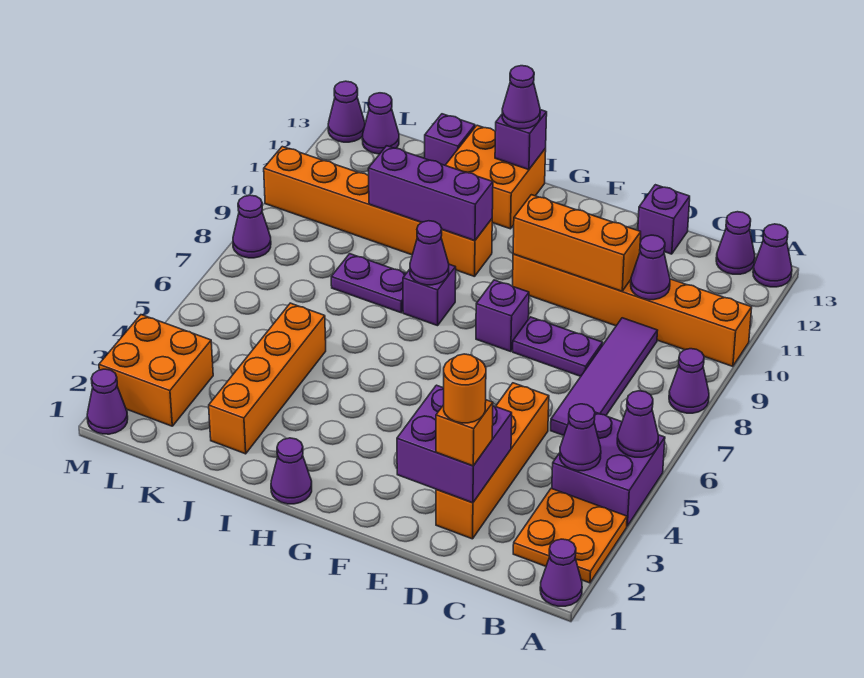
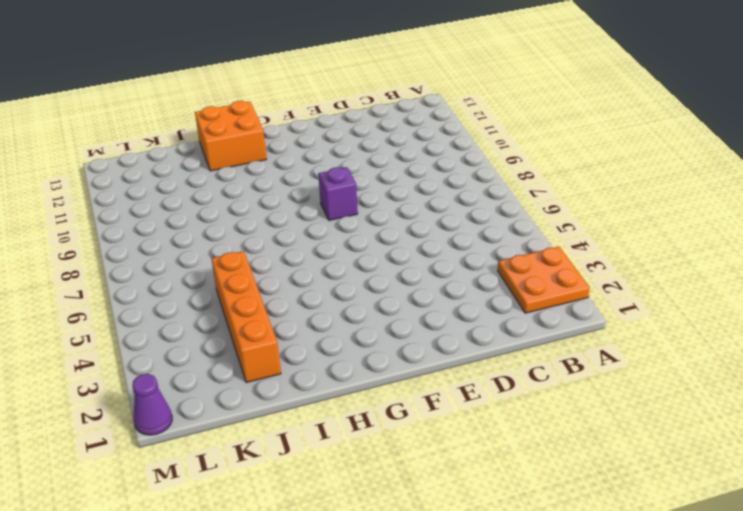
none -> purple cone A1 level 1
none -> purple brick A4:B5 level 1
none -> purple cone A8 level 1
none -> orange brick A10:F10 level 1

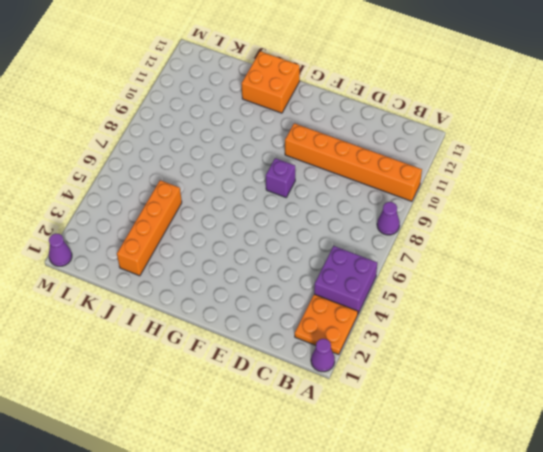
none -> purple cone A13 level 1
none -> purple cone B13 level 1
none -> purple tile C6:C9 level 1
none -> orange brick D2:D5 level 1

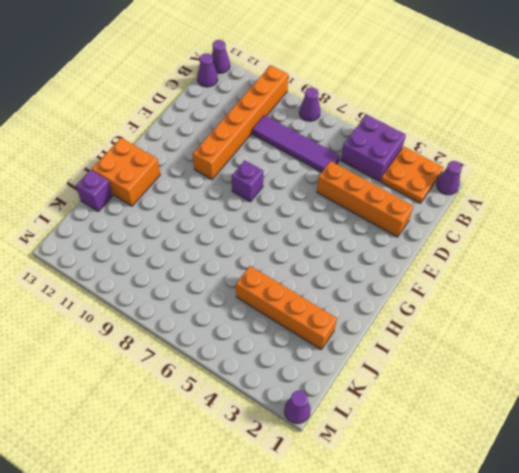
none -> purple plate D8:E8 level 1
none -> purple brick D13 level 1
none -> purple cone H1 level 1
none -> purple brick H8 level 1

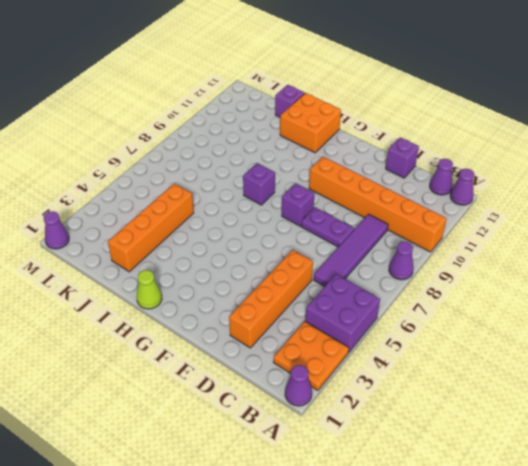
lime cone H1 level 1 -> purple cone H1 level 1
none -> orange brick H10:M10 level 1
none -> purple plate I8:J8 level 1
none -> orange brick L2:M3 level 1
none -> purple cone L13 level 1

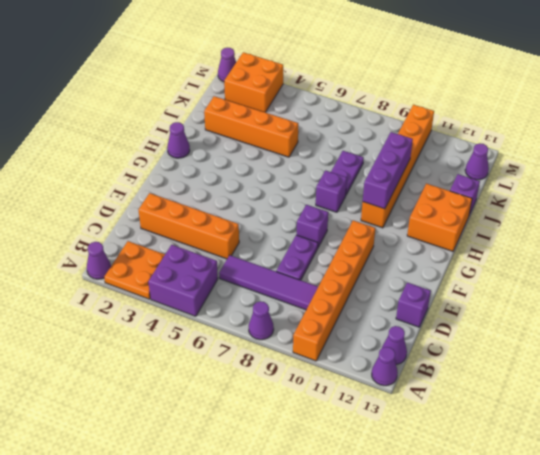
none -> purple cone M8 level 1
none -> purple cone M13 level 1
none -> purple cone A5 level 2
none -> purple cone B4 level 2

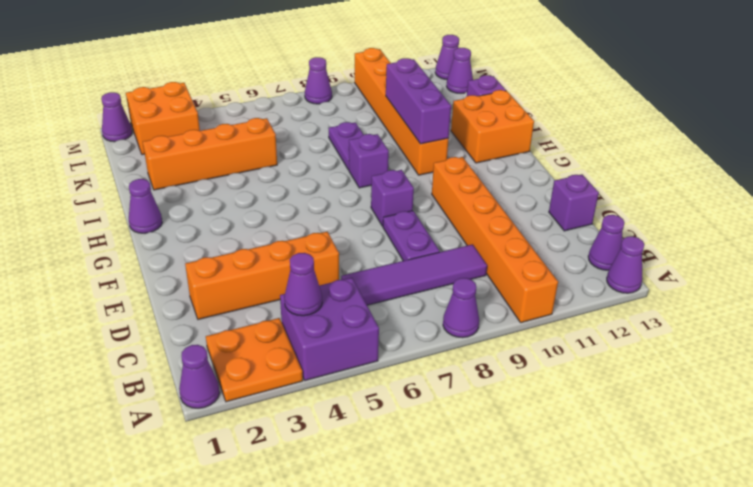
none -> purple cone A5 level 2
none -> purple cone C10 level 2
none -> purple brick D2:E3 level 2
none -> orange brick D10:F10 level 2

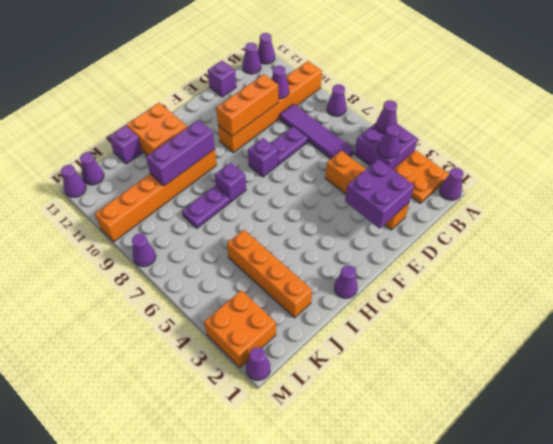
none -> purple cone H8 level 2
none -> purple brick H13 level 2
none -> orange brick D2 level 3
none -> purple cone H13 level 3

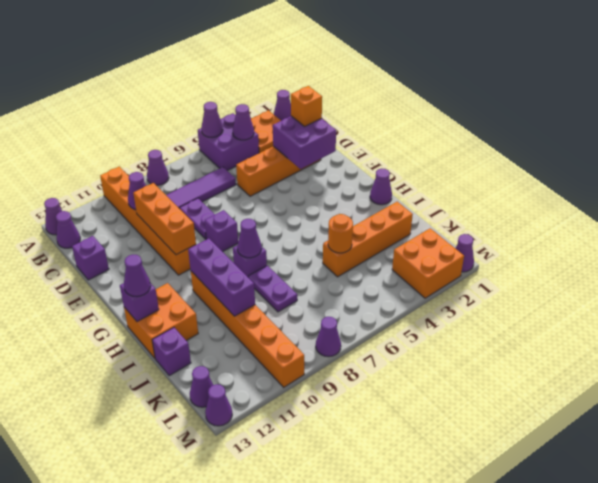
orange round brick J5 level 2 -> orange round brick D2 level 4

